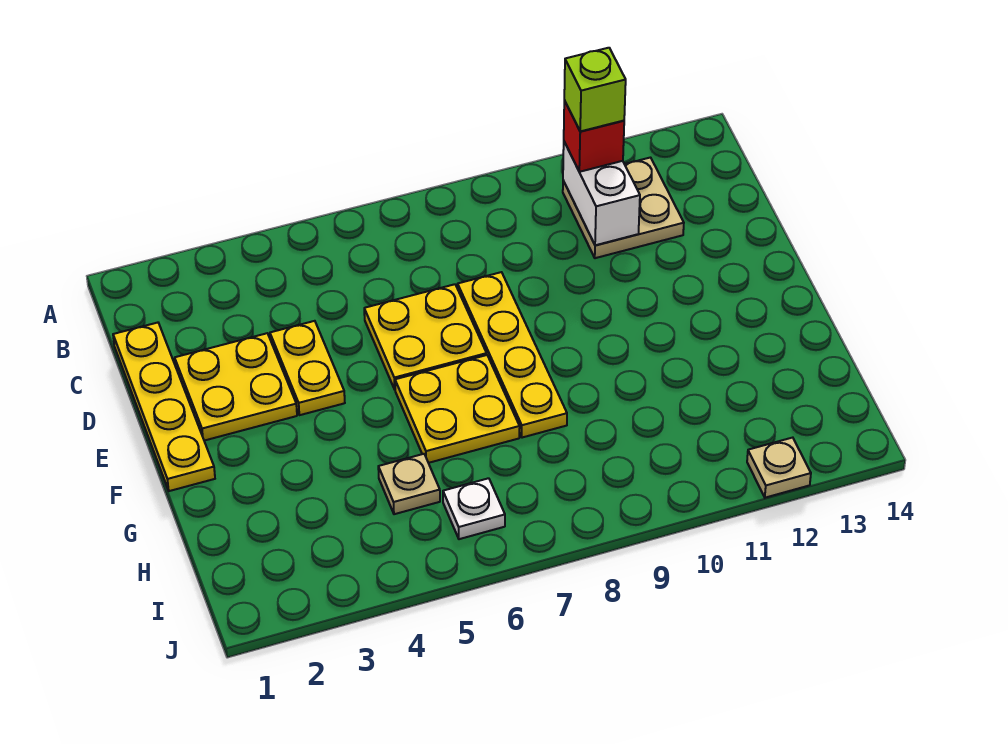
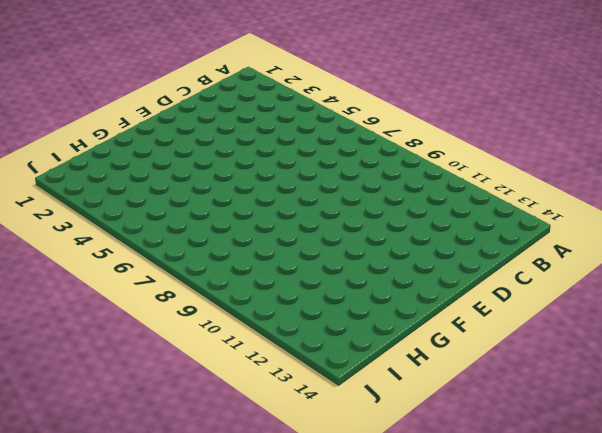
none -> tan plate B11:C12 level 1
none -> yellow plate C1:F1 level 1
none -> yellow plate D2:E3 level 1

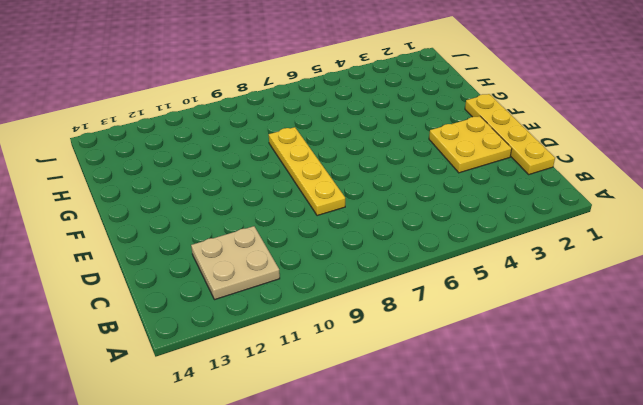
none -> yellow plate D4:E4 level 1
none -> yellow plate D6:E7 level 1
none -> yellow plate F6:G7 level 1

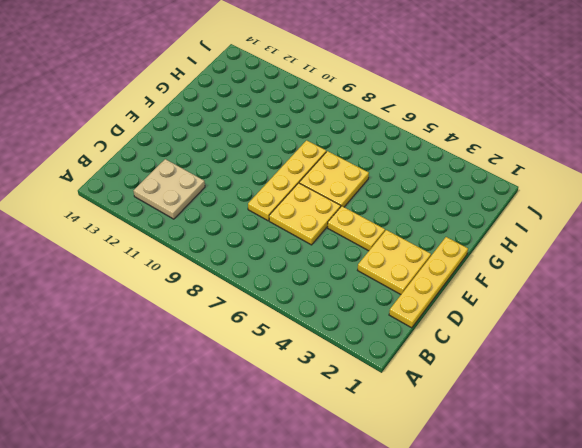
yellow plate E4:E5 level 1 -> yellow plate D4:E4 level 1
none -> tan plate H5 level 1
none -> white plate I6 level 1
none -> tan plate J12 level 1

